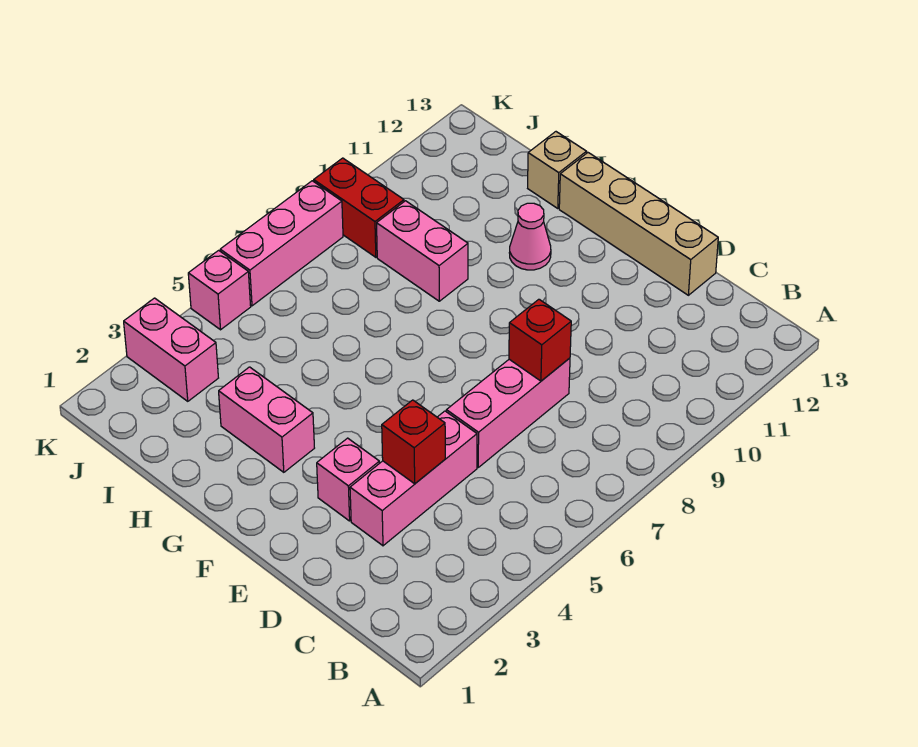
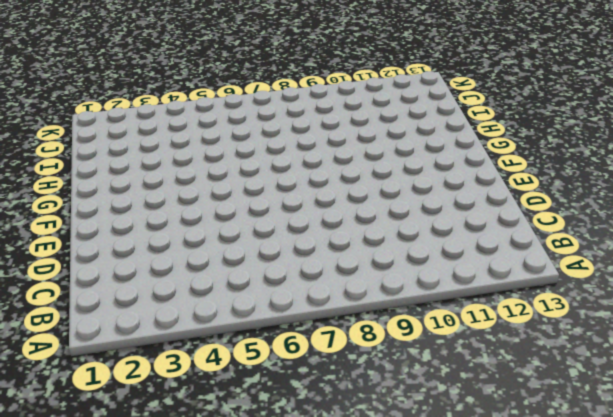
none -> pink brick D3:D5 level 1
none -> pink brick D6:D8 level 1
none -> tan brick D13:G13 level 1

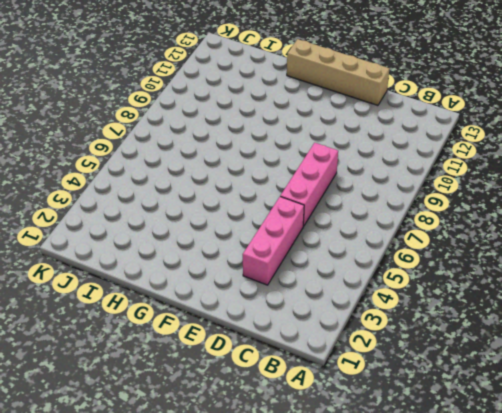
none -> pink brick E3 level 1
none -> pink brick G3:H3 level 1
none -> pink cone G11 level 1

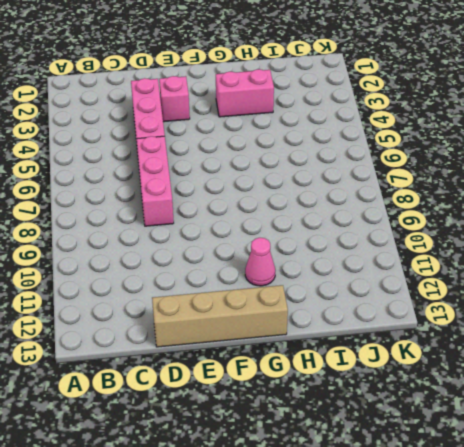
none -> pink brick H9:I9 level 1
none -> tan brick H13 level 1
none -> pink brick J3:K3 level 1

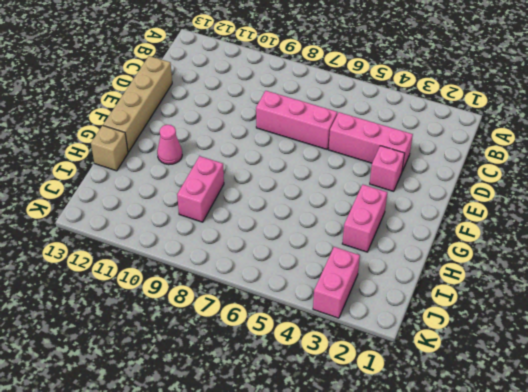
none -> red brick J9:K9 level 1
none -> pink brick K5 level 1
none -> pink brick K6:K8 level 1

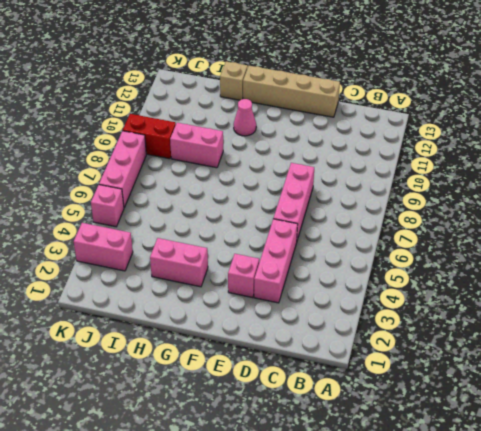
none -> red brick D4 level 2
none -> red brick D8 level 2

